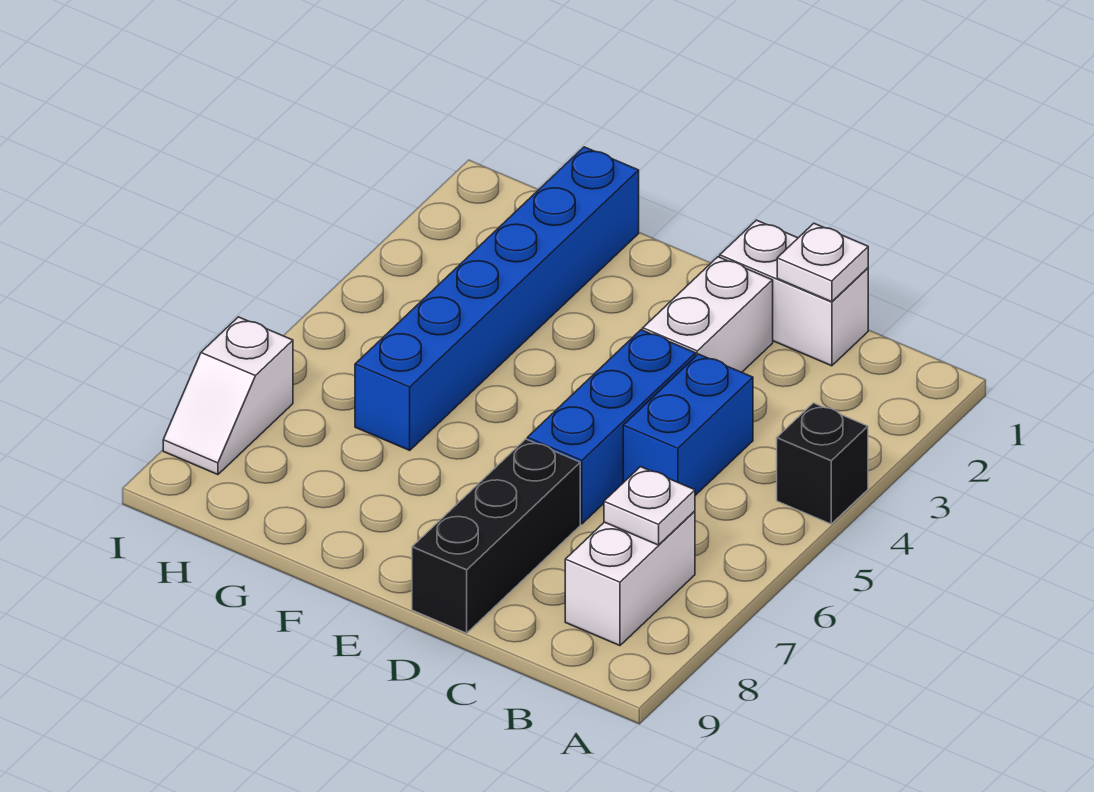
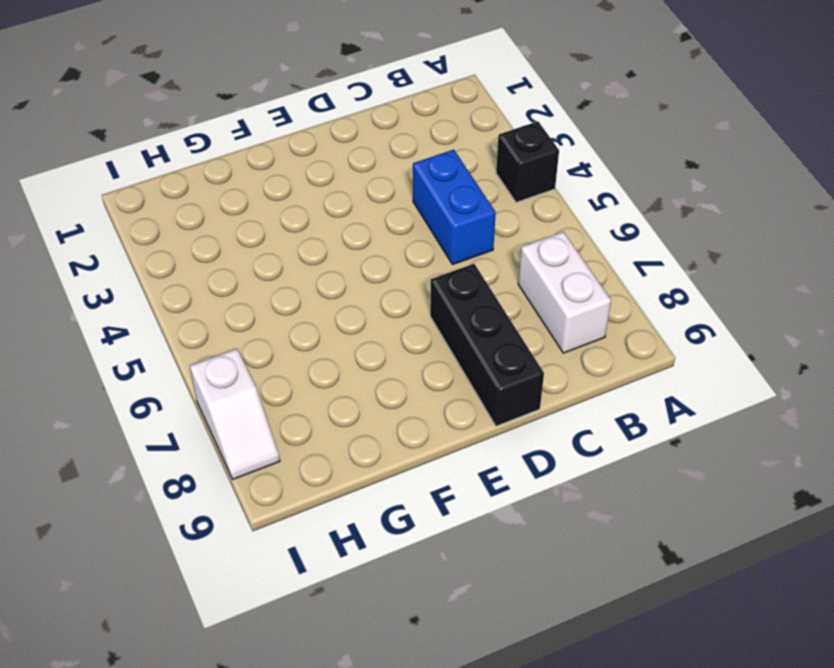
none -> white brick C1:D1 level 1
none -> white brick D2:D3 level 1

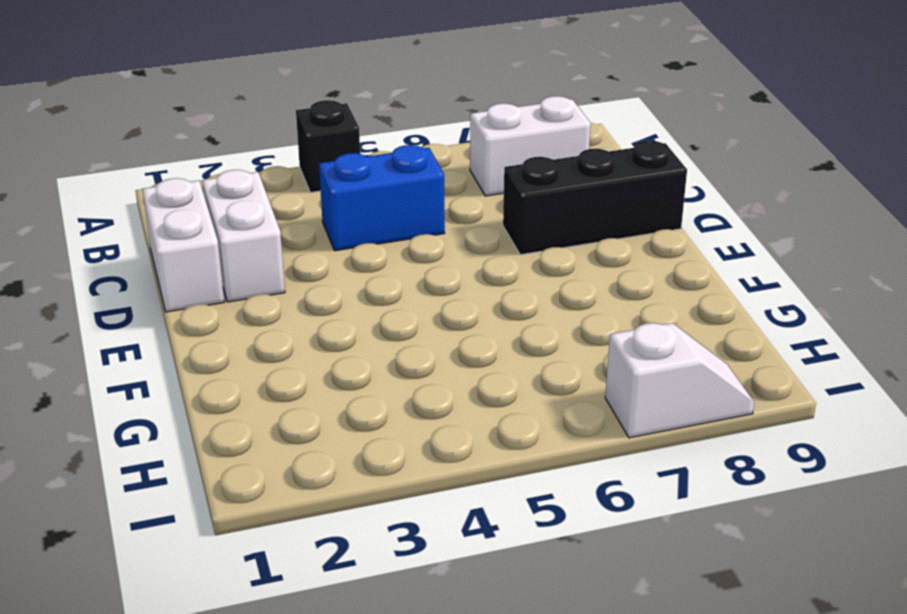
white brick C2:D2 level 1 -> white brick D2:D3 level 1
none -> blue brick D4:D6 level 1
none -> blue brick G1:G6 level 1

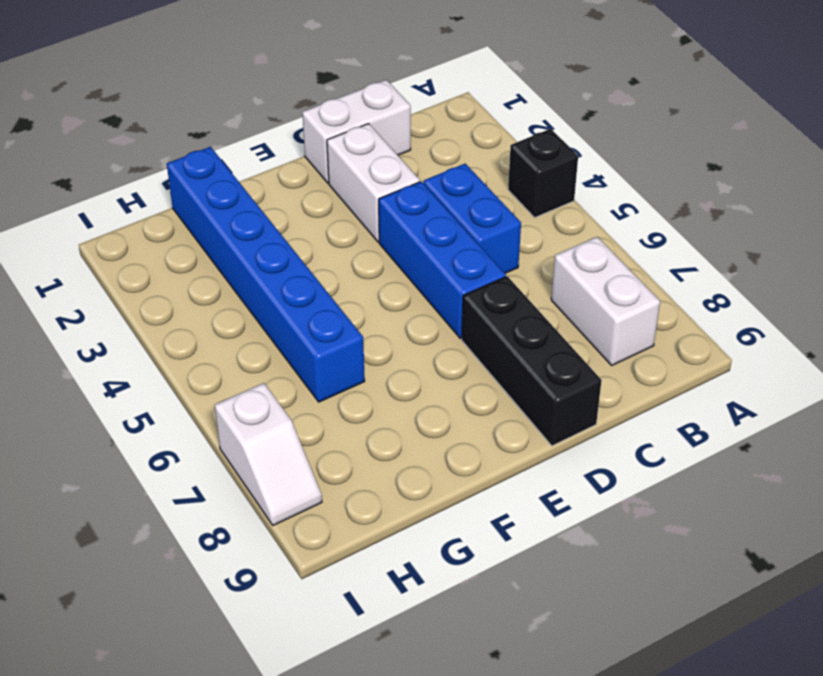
none -> white plate B7 level 2
none -> white plate C1 level 2

